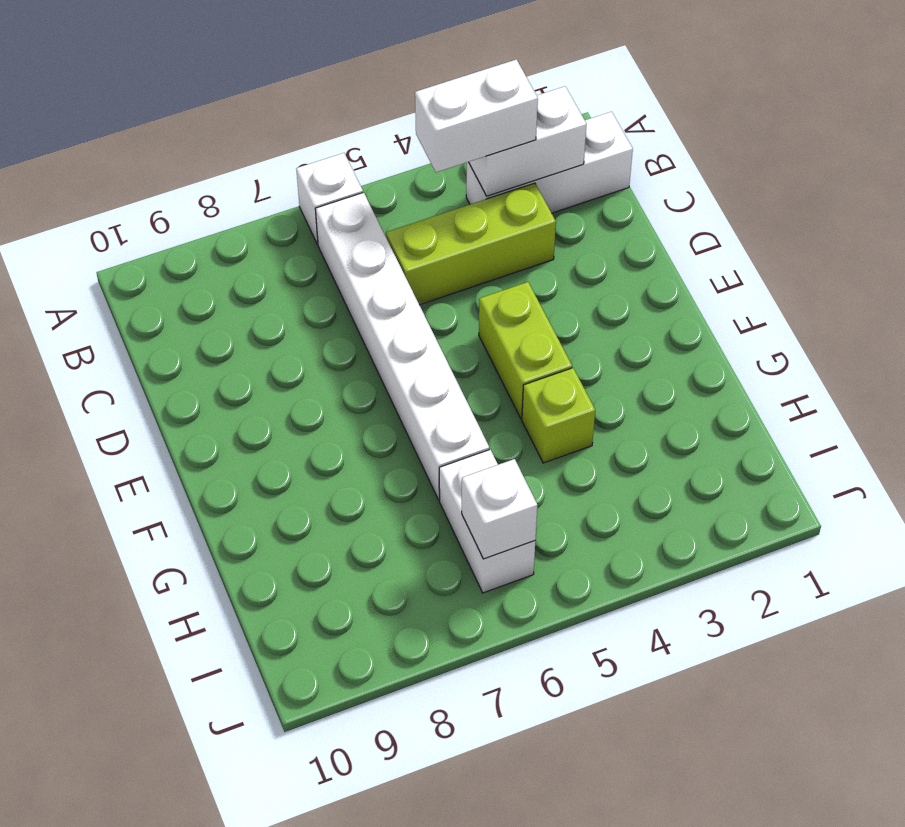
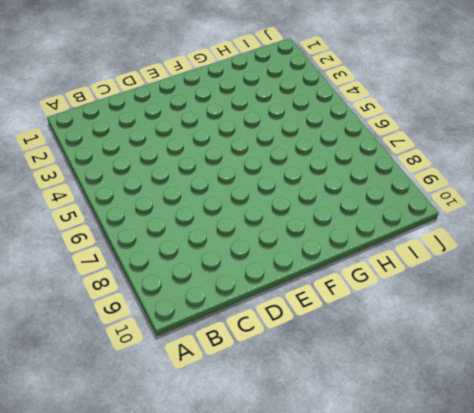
none -> white brick A6 level 1
none -> white brick B1:B3 level 1

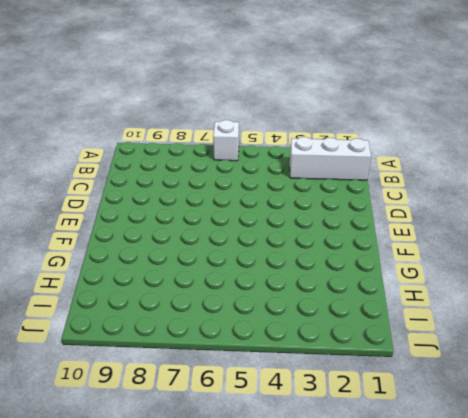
none -> white brick B6:G6 level 1
none -> lime brick C3:C5 level 1

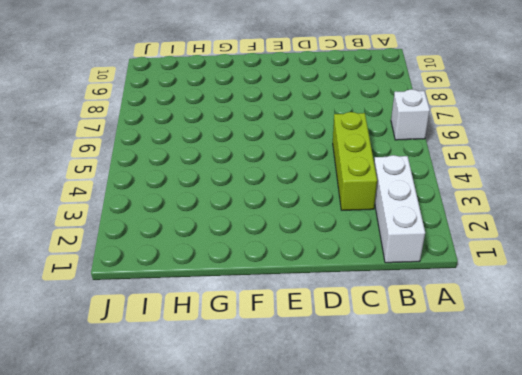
none -> white brick B6:G6 level 1
none -> lime brick E4:F4 level 1

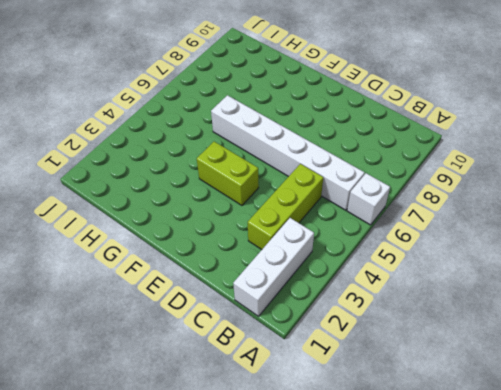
none -> lime brick G4 level 1
none -> white brick H6:I6 level 1

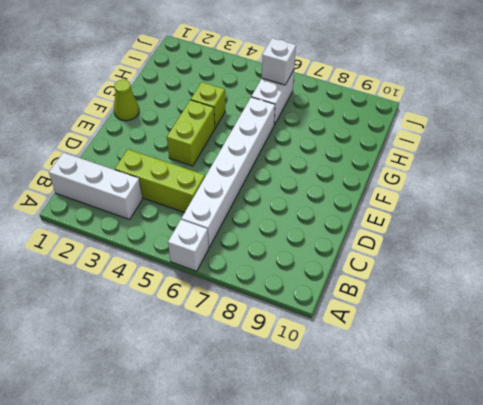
lime cone F1 level 1 -> none
none -> white brick B2:B3 level 2
none -> white brick B3:B4 level 3

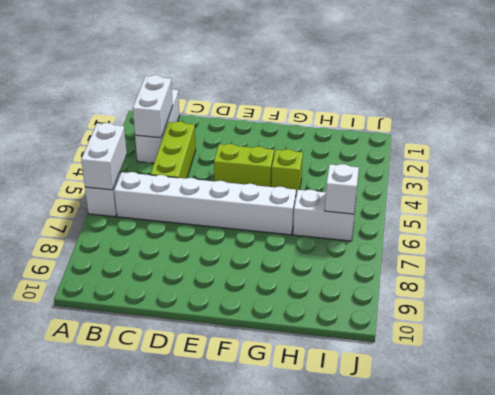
white brick A5:A6 level 2 -> white brick B3:B4 level 3

